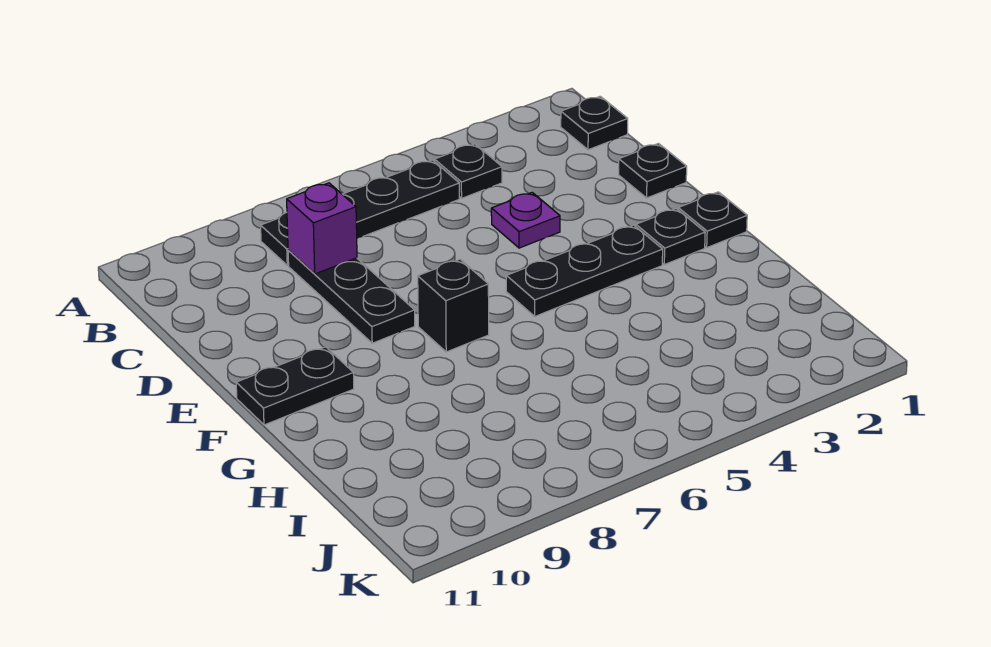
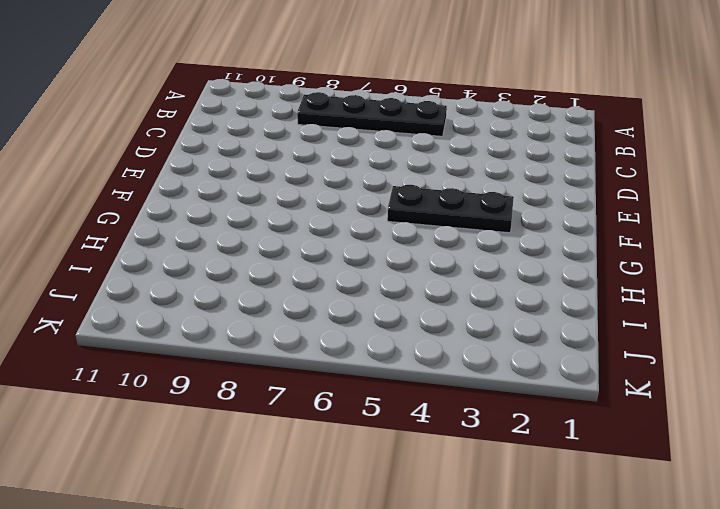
none -> black plate B1 level 1
none -> black plate B4 level 1
none -> black plate C8:E8 level 1

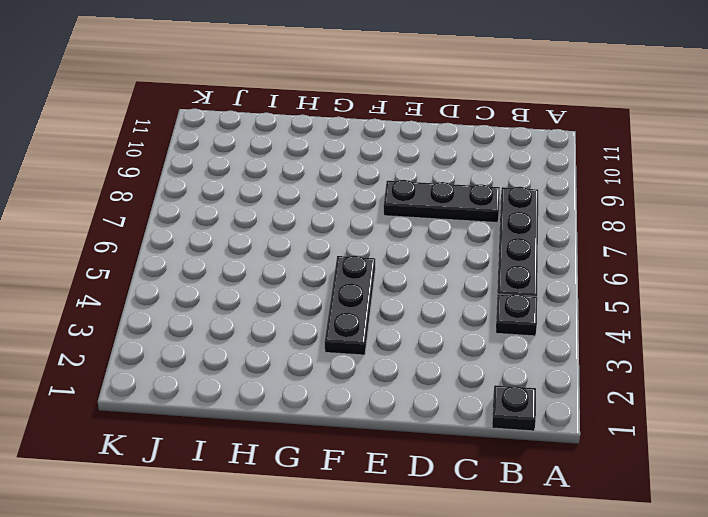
none -> black plate D1 level 1
none -> purple plate D4 level 1
none -> black plate F1 level 1

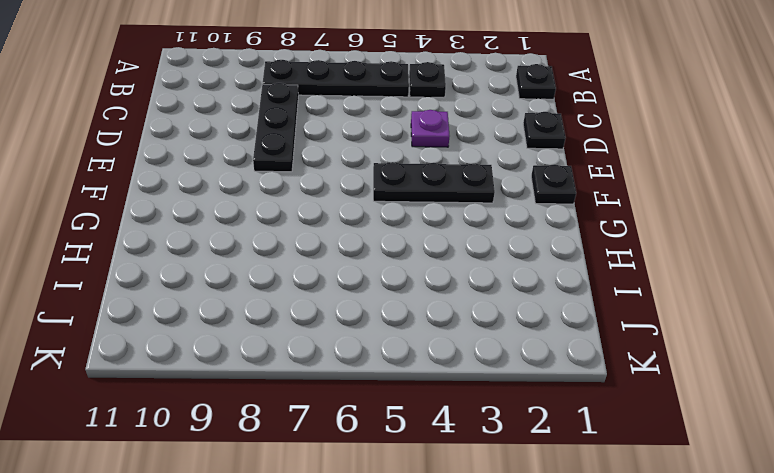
none -> black plate F2 level 1
none -> black brick F7 level 1
none -> black plate F10:F11 level 1

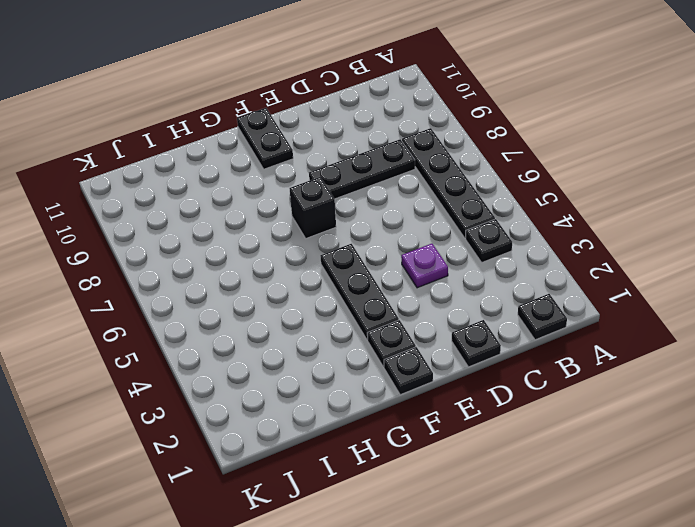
none -> purple brick C8 level 2

